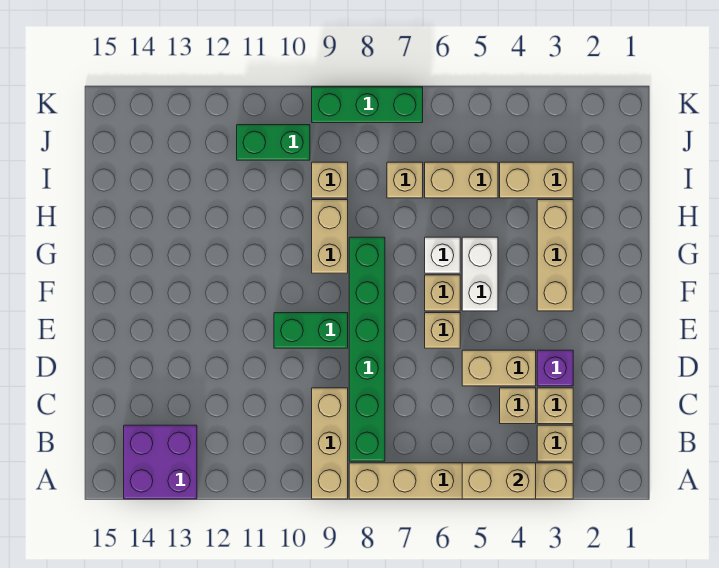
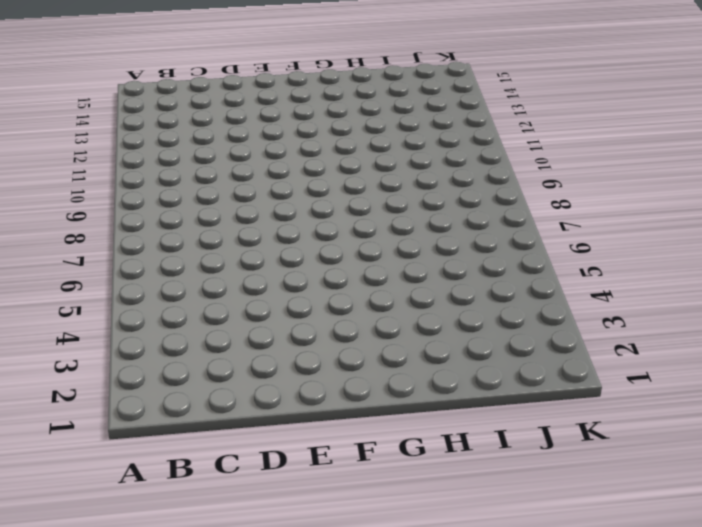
none -> tan brick A3:A8 level 1
none -> tan brick A9:C9 level 1
none -> purple brick A13:B14 level 1

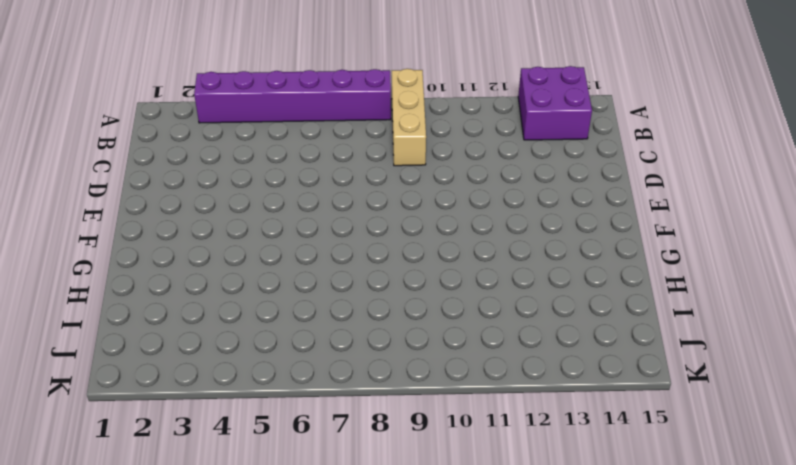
purple brick A3:A8 level 1 -> tan brick A3:A8 level 1
none -> tan brick B3 level 1
none -> green brick B8:G8 level 1
none -> tan brick C3 level 1

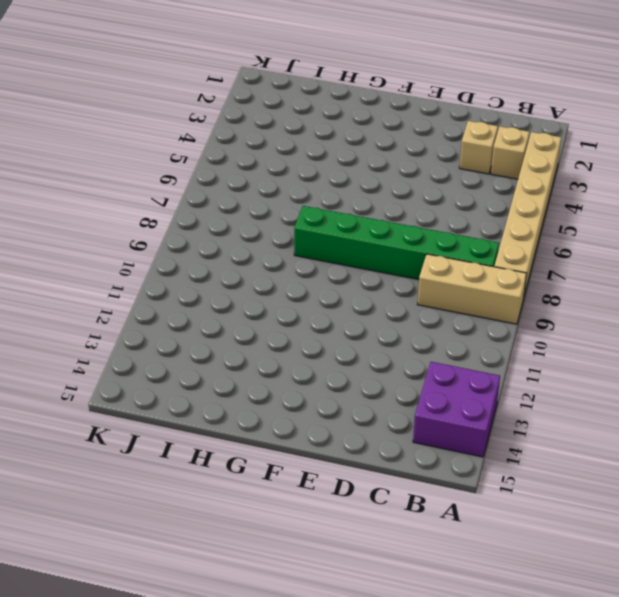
none -> tan brick C4 level 1
none -> purple brick D3 level 1
none -> tan brick D4:D5 level 1

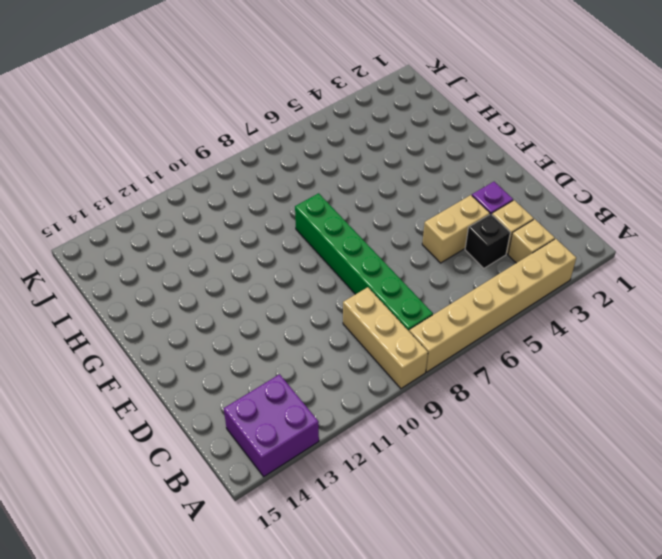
black brick C4 level 1 -> tan brick C4 level 1
none -> tan brick E6 level 1
none -> green brick E9:E10 level 1
none -> tan brick F3:H3 level 1

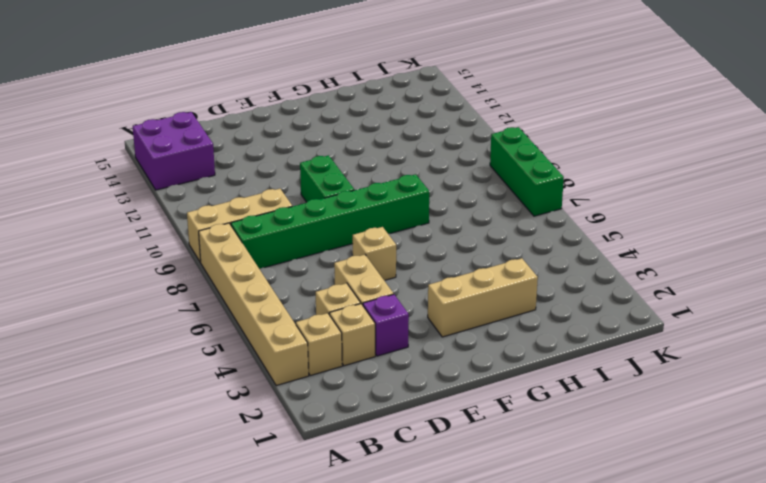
none -> white brick F5:G5 level 1
none -> tan brick F6 level 1
none -> white brick G6 level 1

